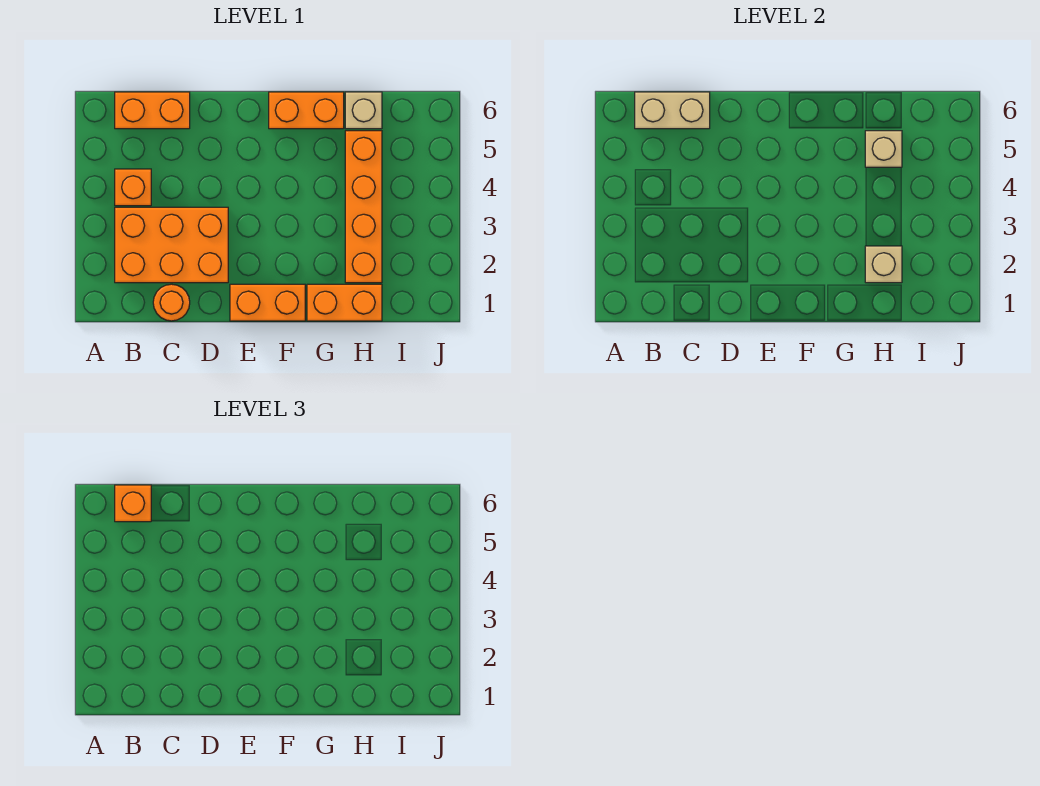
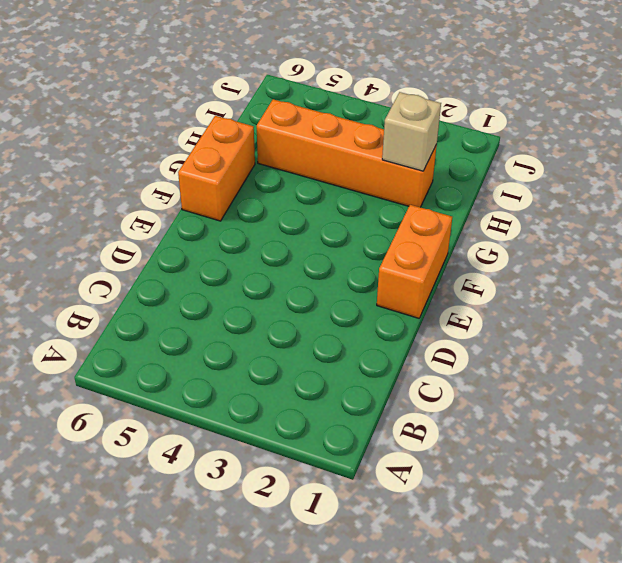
none -> orange brick B2:D3 level 1
none -> orange brick B4 level 1
none -> orange brick B6:C6 level 1

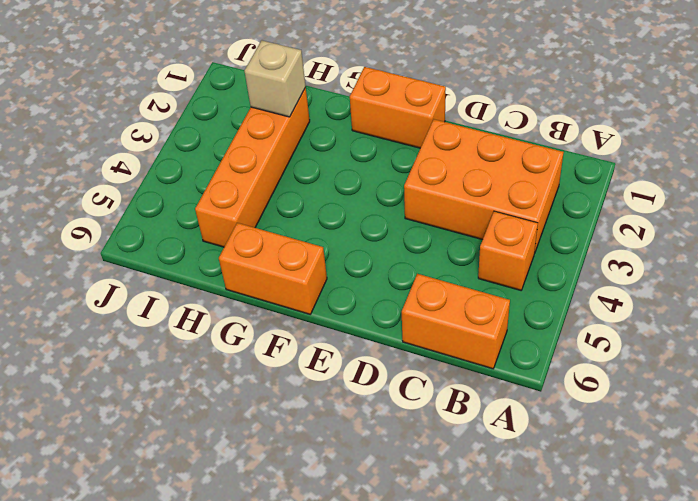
none -> orange round brick C1 level 1
none -> orange brick G1:H1 level 1
none -> tan brick H6 level 1

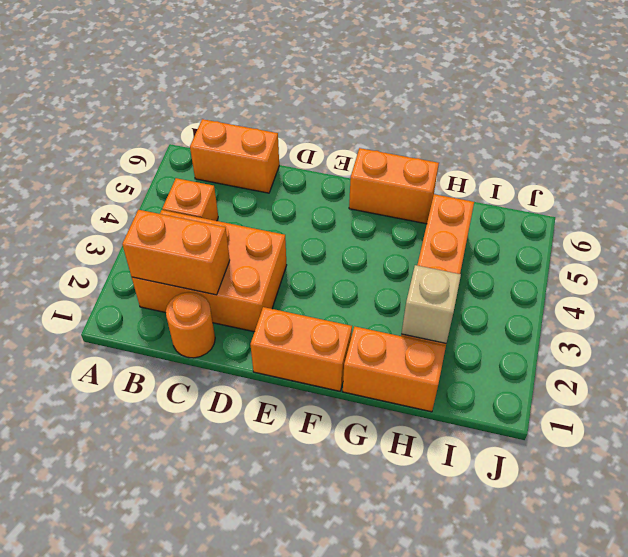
orange brick B2:C2 level 2 -> none
none -> tan brick H6 level 1
none -> tan brick B6:C6 level 2
none -> tan brick H5 level 2

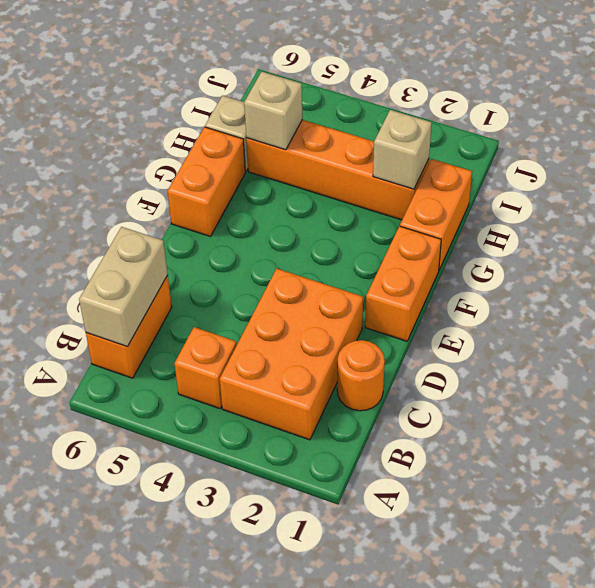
none -> orange brick B6 level 3

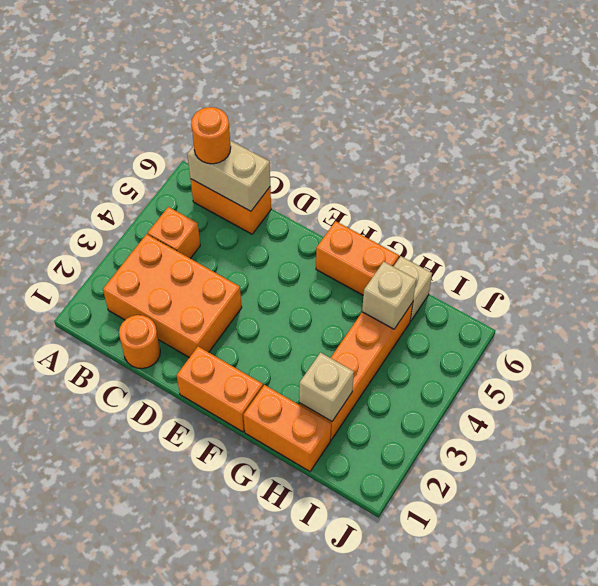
orange round brick B6 level 3 -> orange brick B6 level 3

